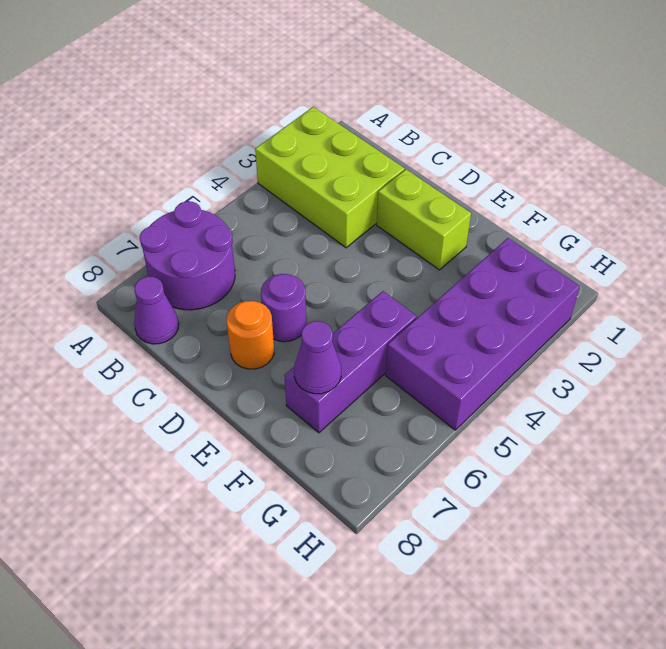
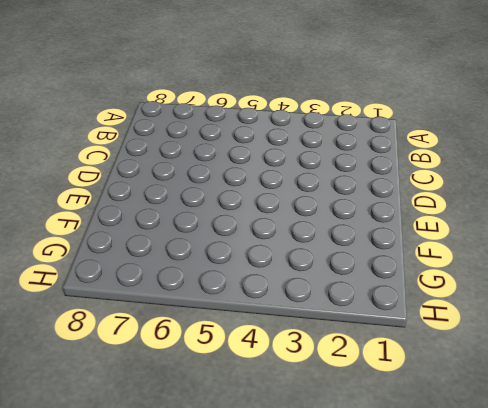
none -> lime brick A2:C3 level 1
none -> purple round brick A6:B7 level 1

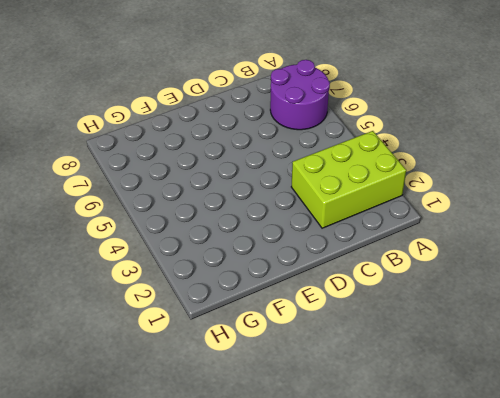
none -> purple cone B8 level 1
none -> lime brick D2:E2 level 1

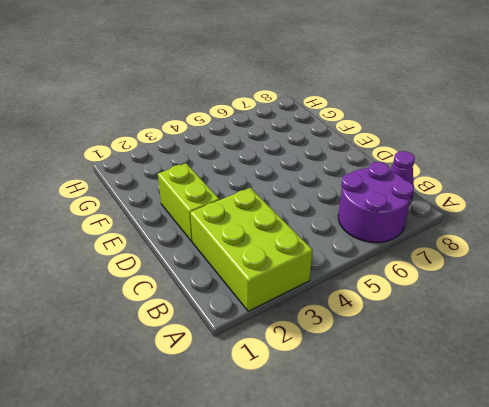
none -> purple round brick D6 level 1
none -> orange round brick D7 level 1

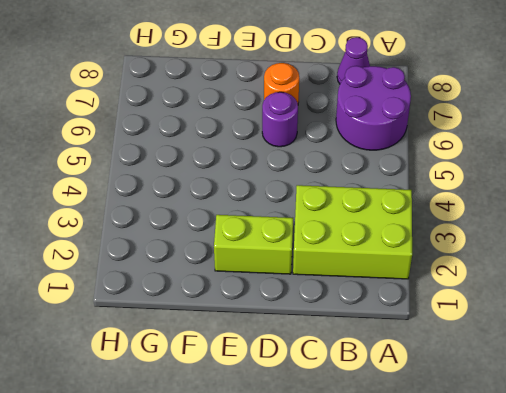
none -> purple brick F5:F7 level 1
none -> purple brick G2:H5 level 1

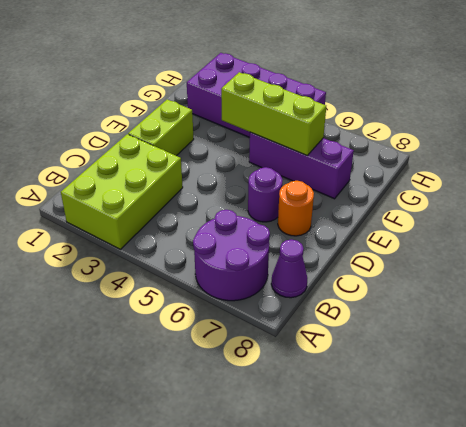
lime brick F4:F6 level 2 -> none
none -> purple cone F7 level 2

